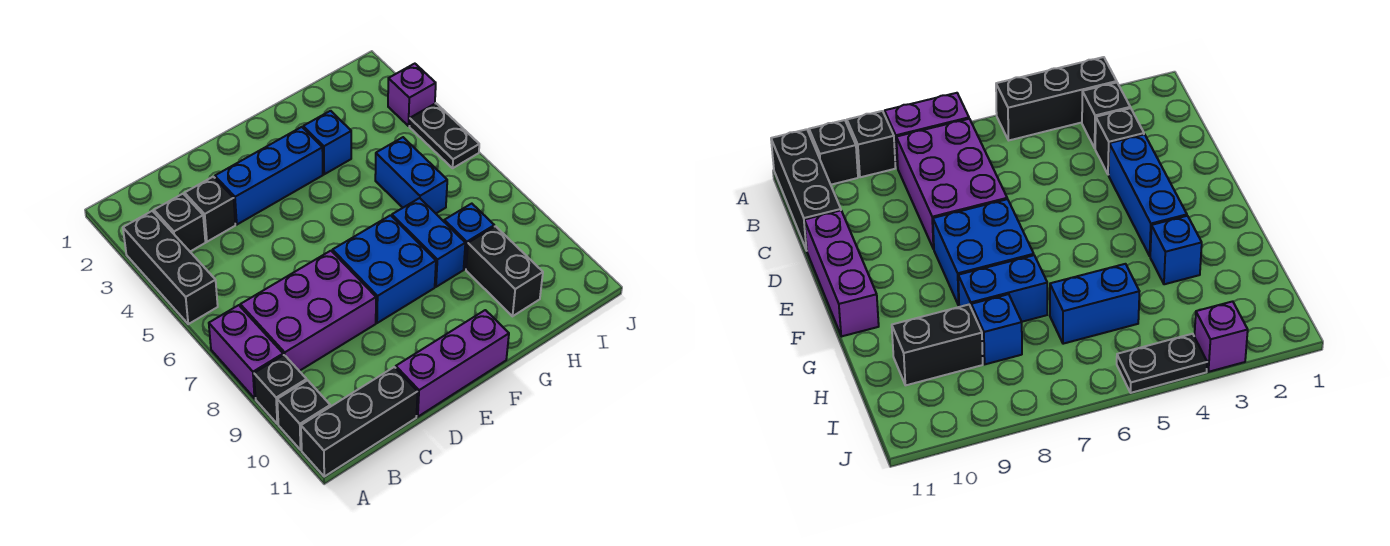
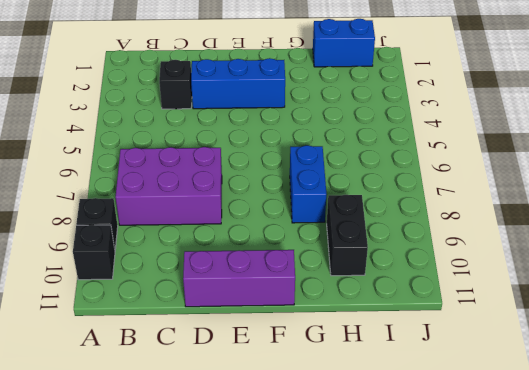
blue brick H1:I1 level 1 -> blue brick H5:H6 level 1
none -> black brick A3:A5 level 1
none -> purple brick A7:A8 level 1
none -> black brick A11:C11 level 1

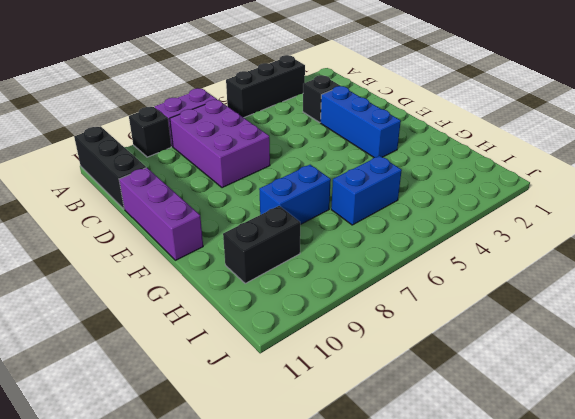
none -> black brick A10 level 1
none -> black brick B3 level 1
none -> blue brick E7:F8 level 1

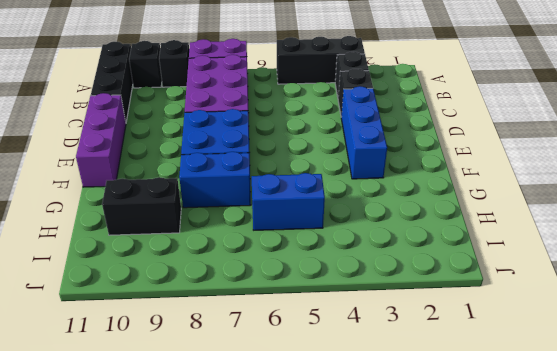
none -> blue brick G3 level 1
none -> blue brick H8 level 1
none -> purple brick J3 level 1

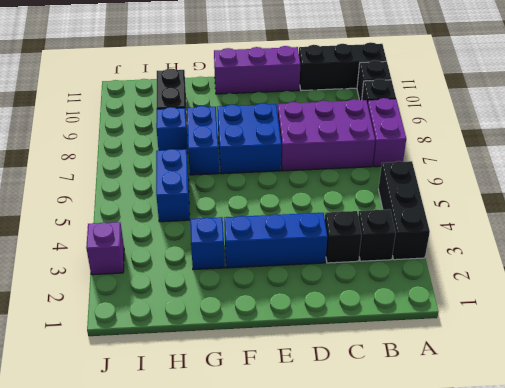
none -> black plate J4:J5 level 1

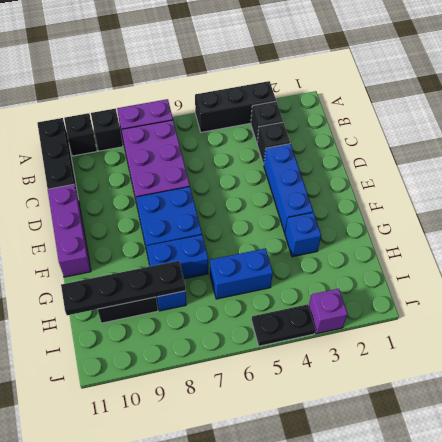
black plate H8:H11 level 2 -> none

